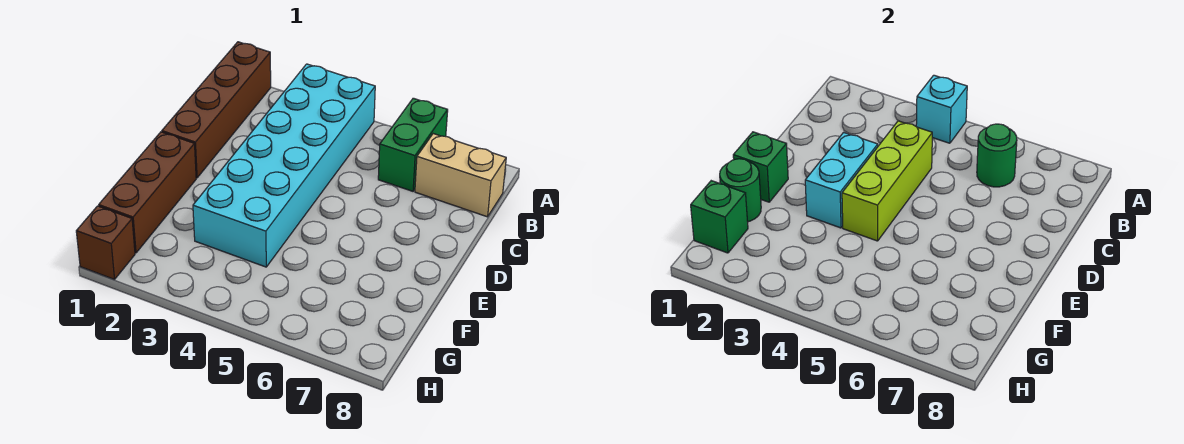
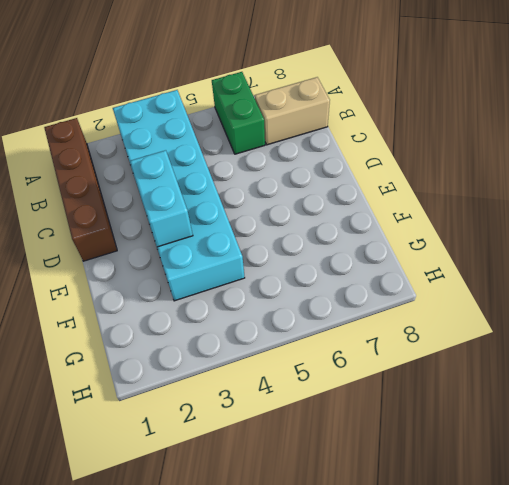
none -> brown brick E1:G1 level 1
none -> brown brick H1 level 1
none -> cyan brick A4 level 2

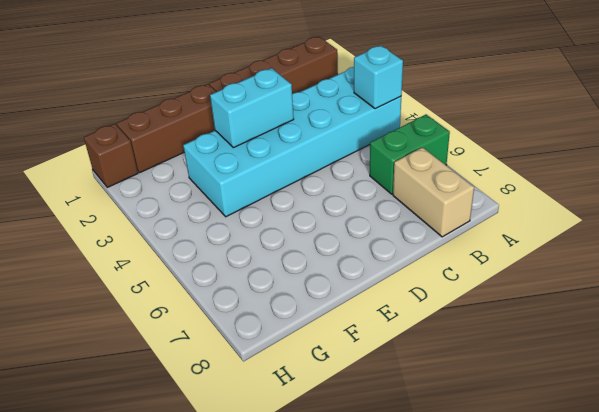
none -> green round brick B6 level 2
none -> lime brick C4:E4 level 2
none -> green brick E1 level 2

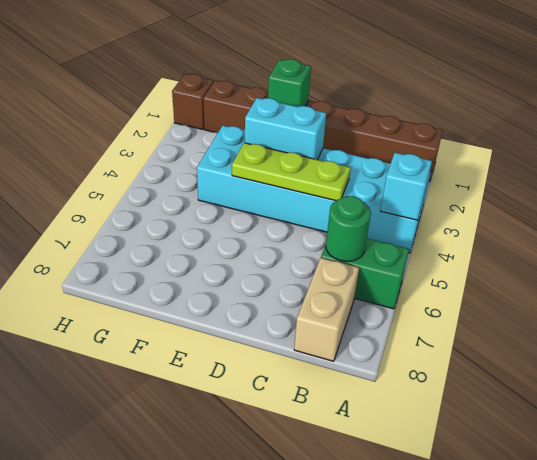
lime plate C4:E4 level 2 -> lime brick C4:E4 level 2
none -> green round brick F1 level 2
none -> green brick G1 level 2

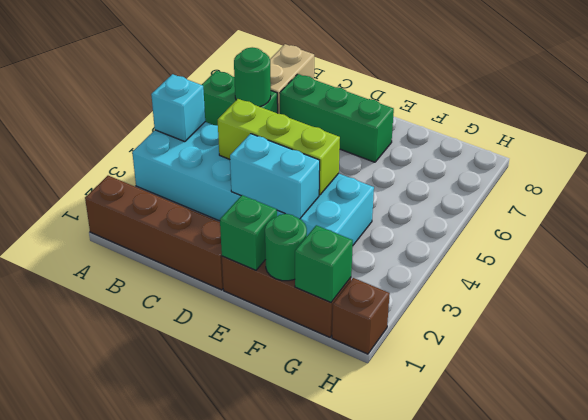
green brick C7:E7 level 1 -> none

